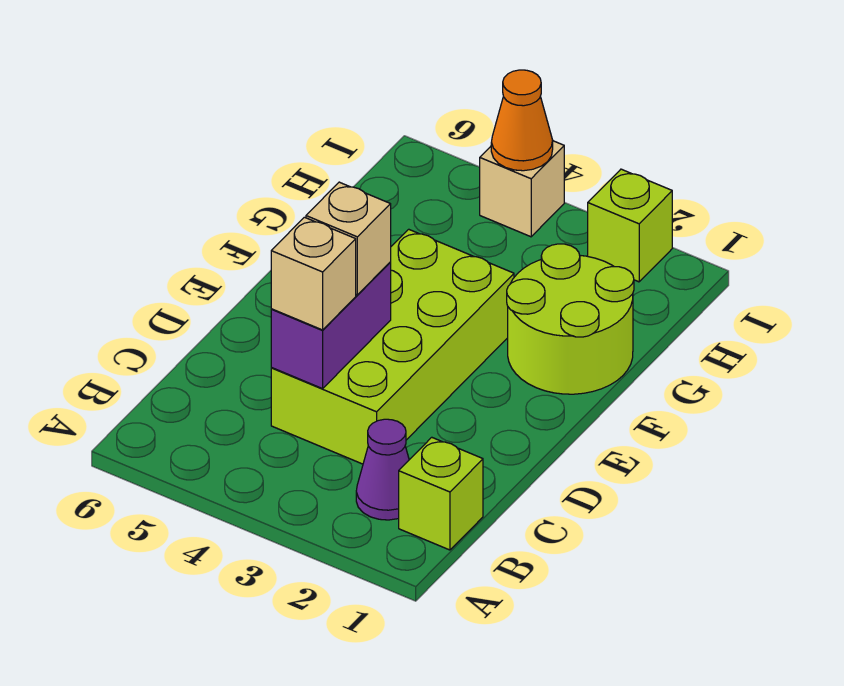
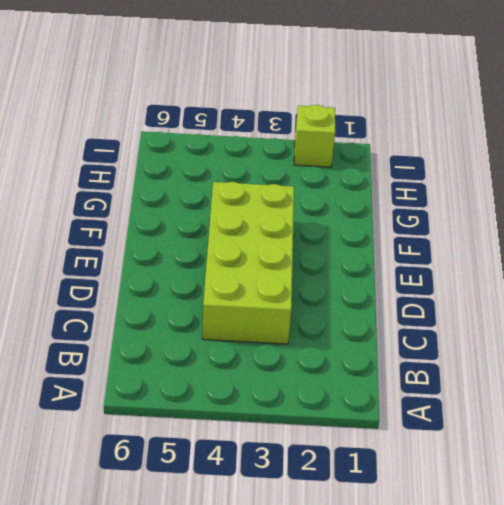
none -> lime brick B1 level 1
none -> purple cone B2 level 1

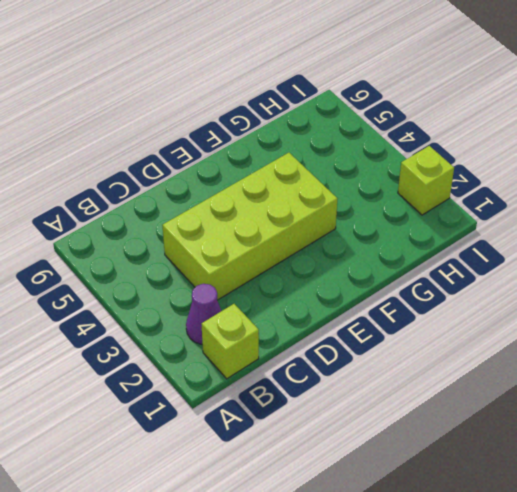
none -> lime round brick F1:G2 level 1
none -> tan brick I4 level 1

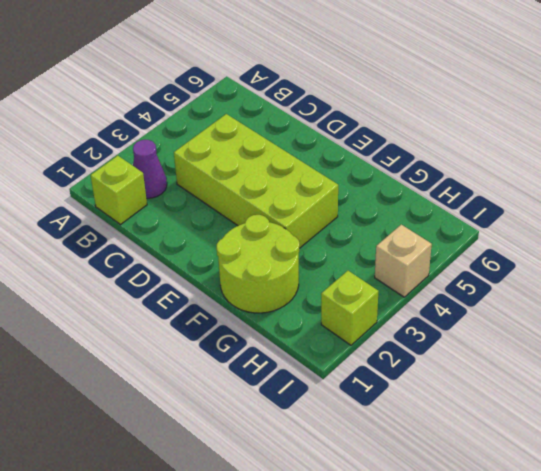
none -> purple brick C4:D4 level 2
none -> orange cone I4 level 2

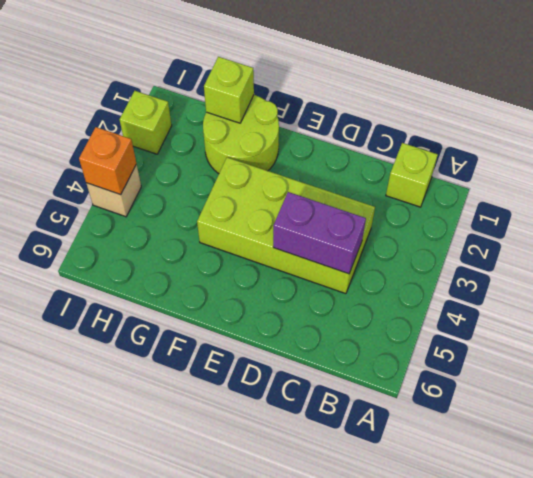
lime brick G1 level 2 -> none
orange brick I4 level 2 -> orange cone I4 level 2
none -> purple cone B2 level 1
none -> tan brick C4 level 3

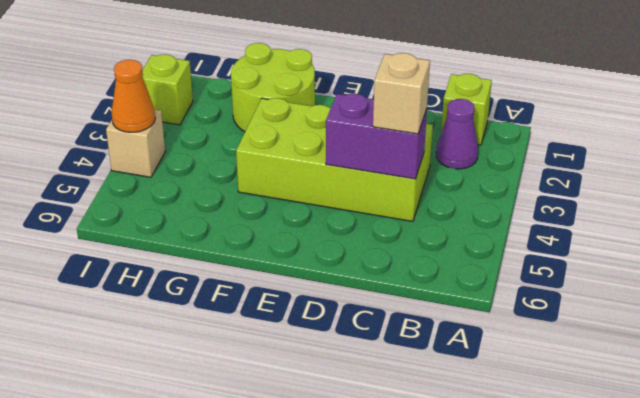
none -> tan brick D4 level 3

